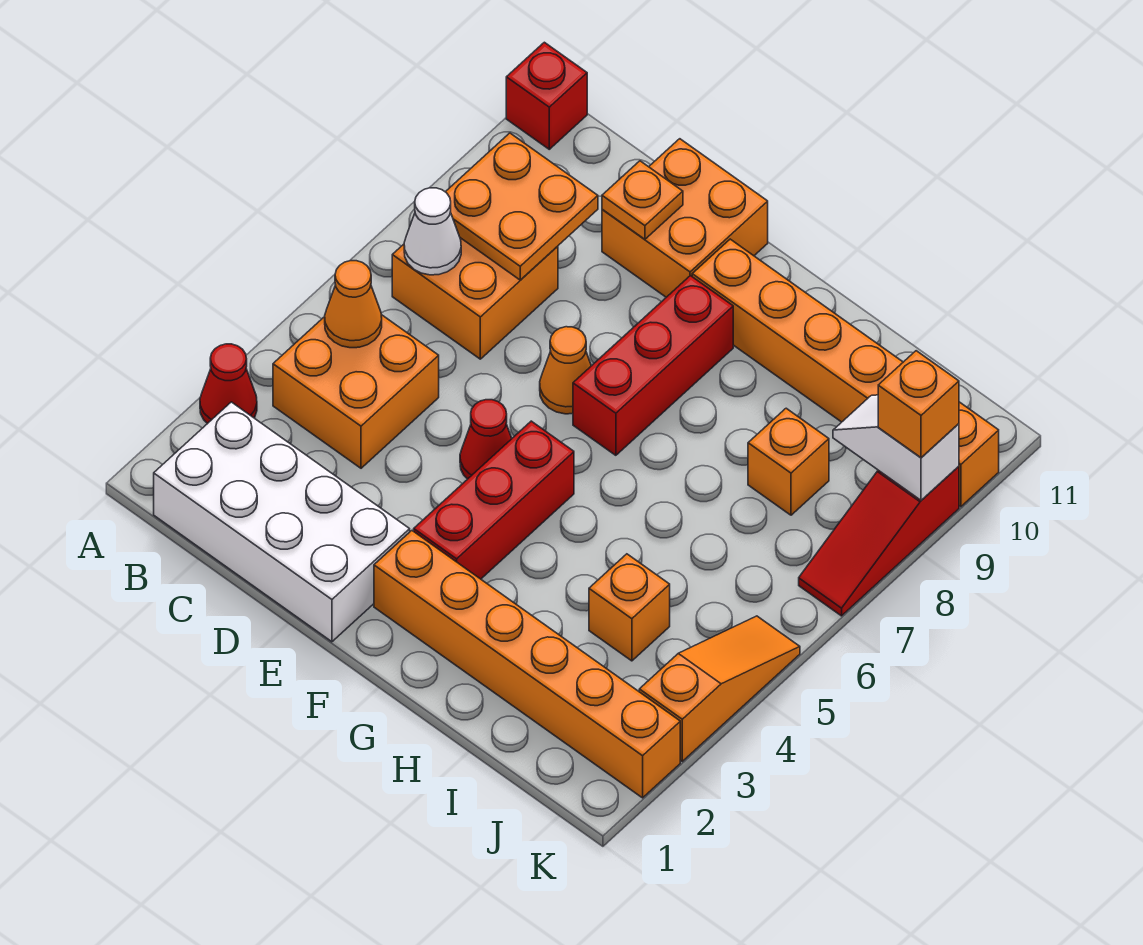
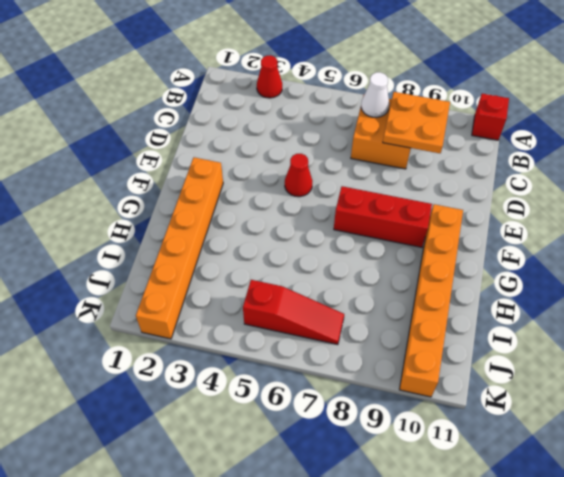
red slope J5:J7 level 1 top 5 -> red slope K7:K9 level 1 top 9
none -> white brick B1:E2 level 1
none -> orange brick B4:C5 level 1
none -> orange brick D10:E11 level 1

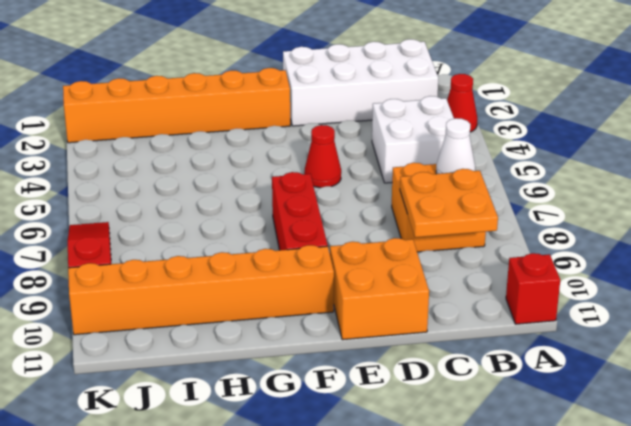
white brick B4:C5 level 1 -> orange brick B4:C5 level 1
none -> orange cone E7 level 1
none -> red brick F3:F5 level 1
none -> orange brick I4 level 1

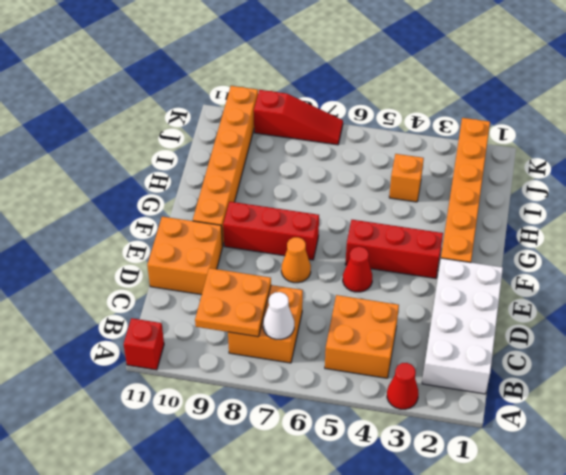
none -> orange brick I8 level 1
none -> orange slope K3:K5 level 1 top 3
none -> orange cone B5 level 2

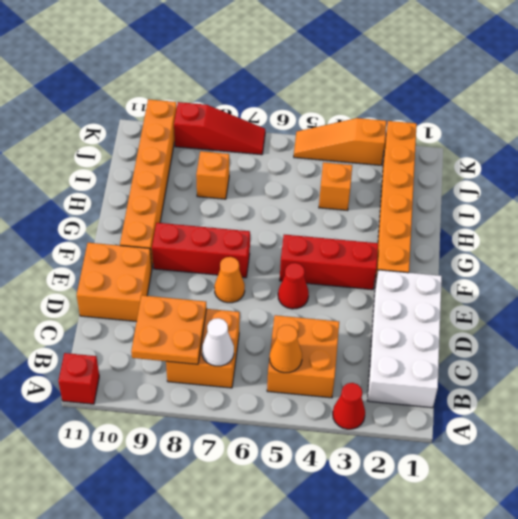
none -> orange plate D10 level 2
none -> white slope J9:K9 level 2 top K
none -> orange brick K9 level 3

